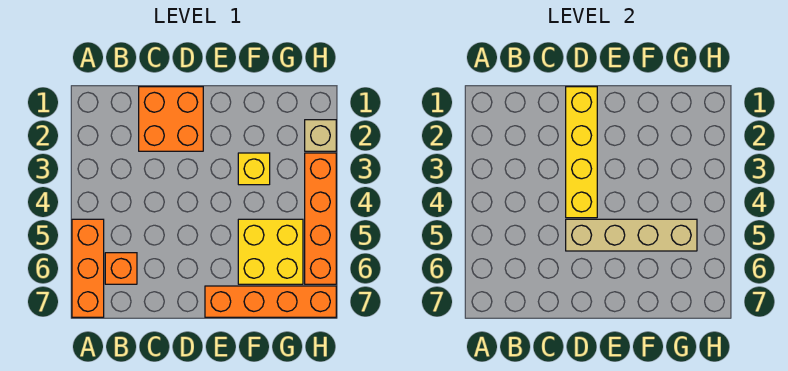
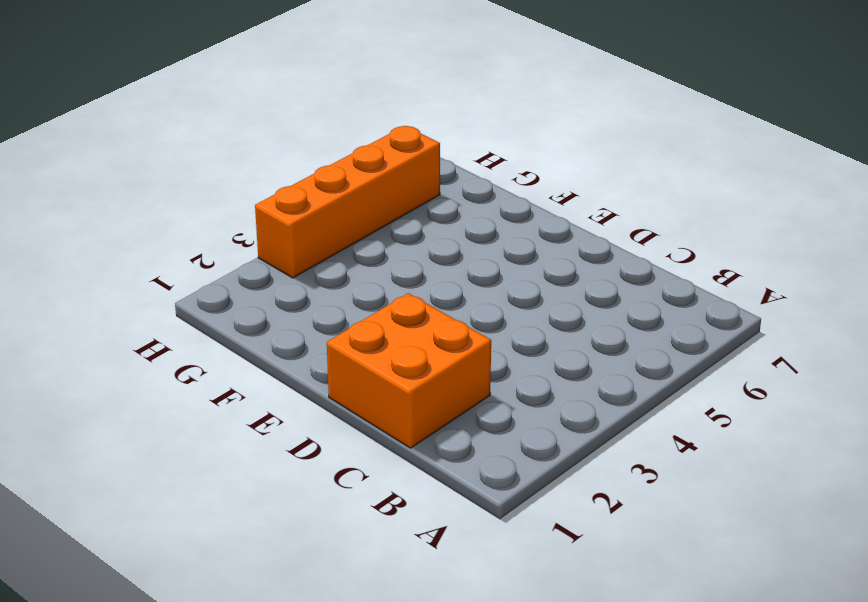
none -> orange brick A5:A7 level 1
none -> orange brick B6 level 1

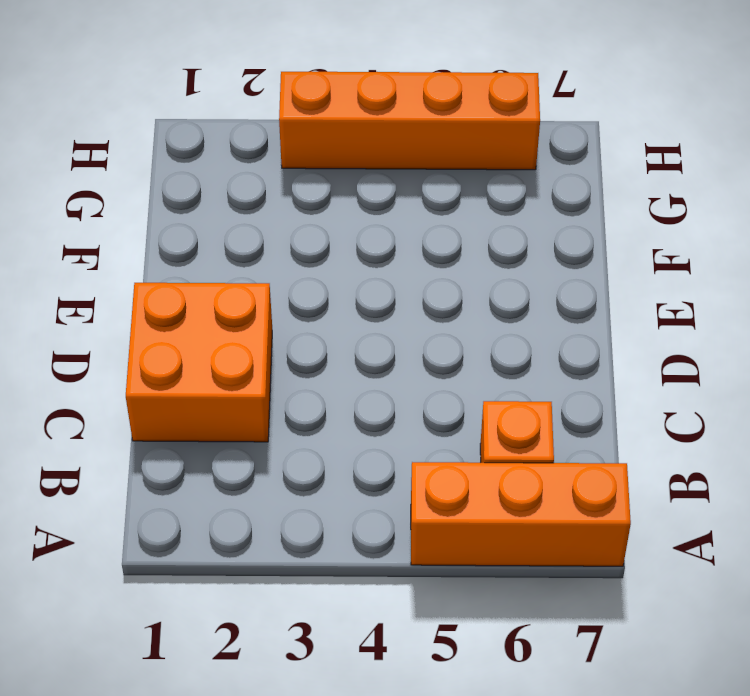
none -> orange brick E7:H7 level 1
none -> yellow brick F3 level 1

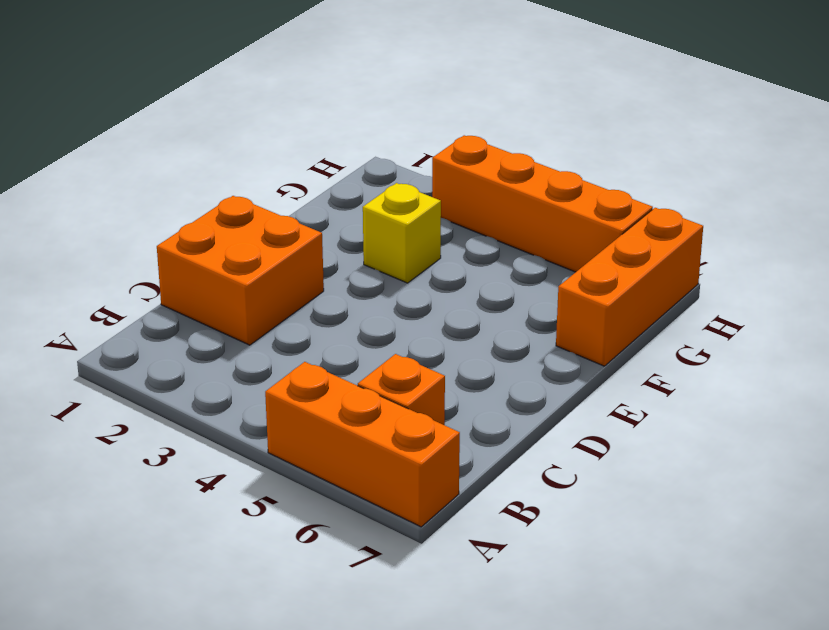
orange brick F7:H7 level 1 -> orange brick E7:H7 level 1
none -> yellow brick F5:G6 level 1
none -> tan brick H2 level 1

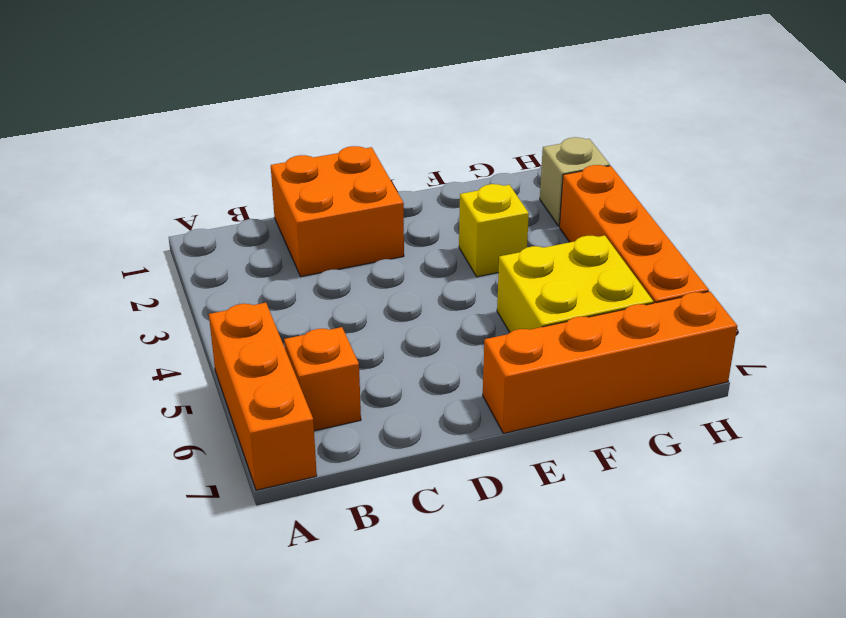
none -> yellow brick D1:D4 level 2
none -> tan brick D5:G5 level 2

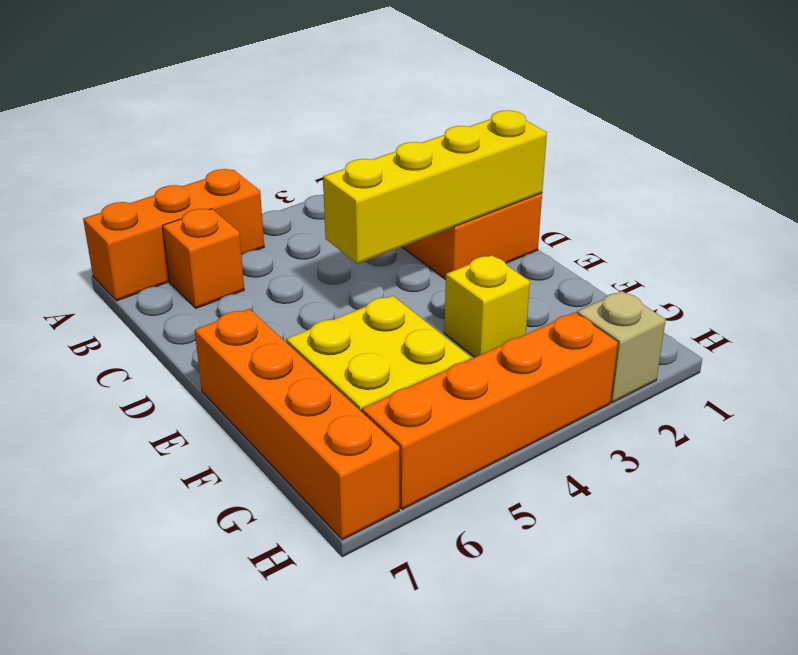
none -> tan brick D5:G5 level 2

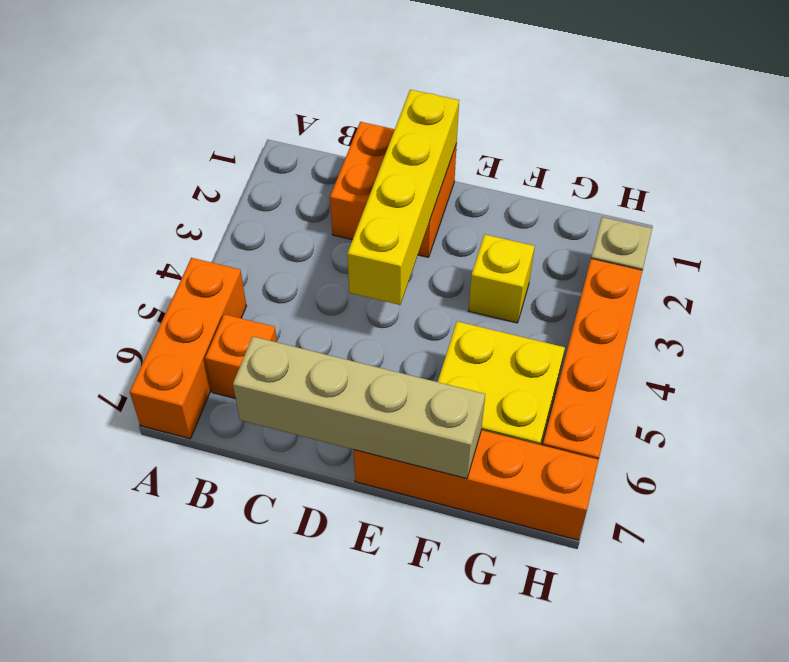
tan brick C7:F7 level 2 -> tan brick D5:G5 level 2

